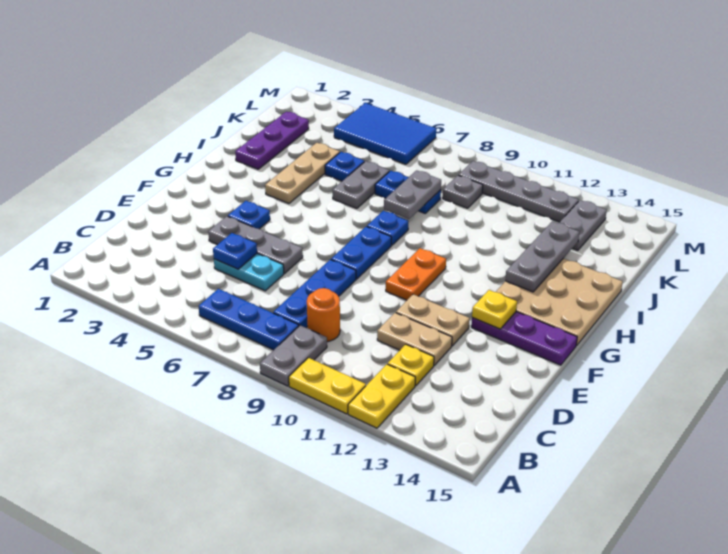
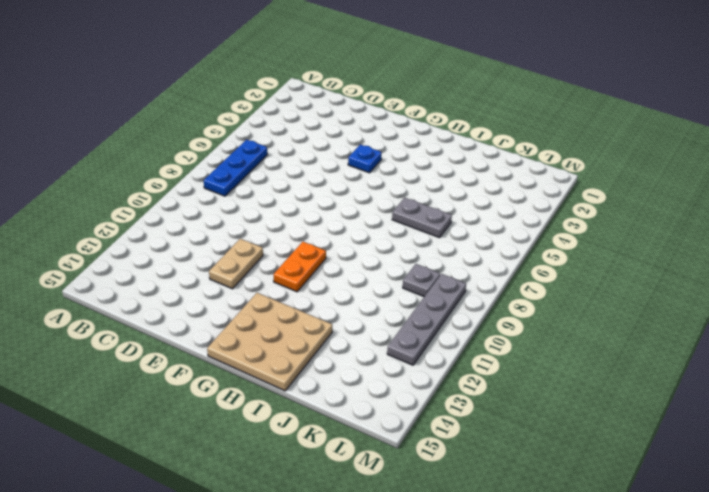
orange plate G10:G11 level 1 -> orange plate F10:G10 level 1
none -> grey plate A9:B9 level 1
none -> yellow plate A10:A11 level 1
none -> yellow plate A12:B12 level 1
none -> blue plate C8:E8 level 1

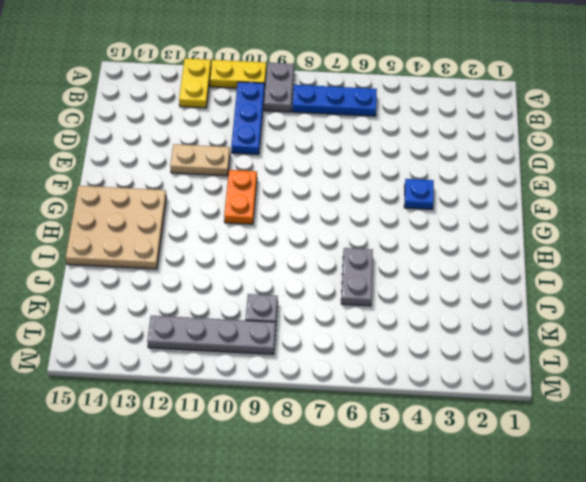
blue plate B10:D10 level 1 -> blue plate C8:E8 level 1
none -> orange round brick C9 level 1
none -> yellow plate C12 level 1
none -> cyan plate D5:D6 level 1
none -> tan plate D11:D12 level 1

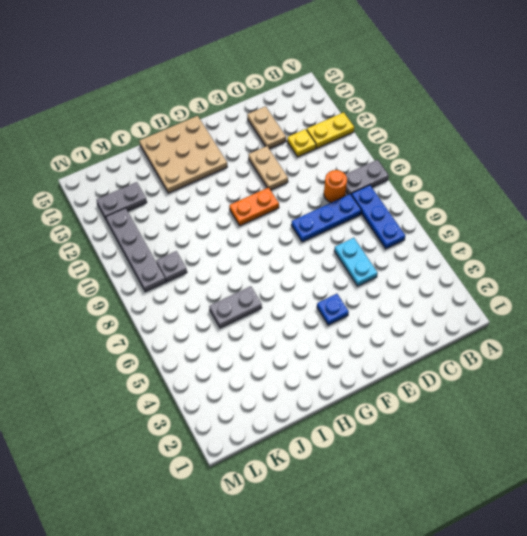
tan plate D13:D14 level 1 -> tan plate D11:D12 level 1
none -> yellow plate A10:A11 level 1
none -> grey plate E4:E6 level 1
none -> blue plate F8:G8 level 1
none -> purple plate F13:F15 level 1

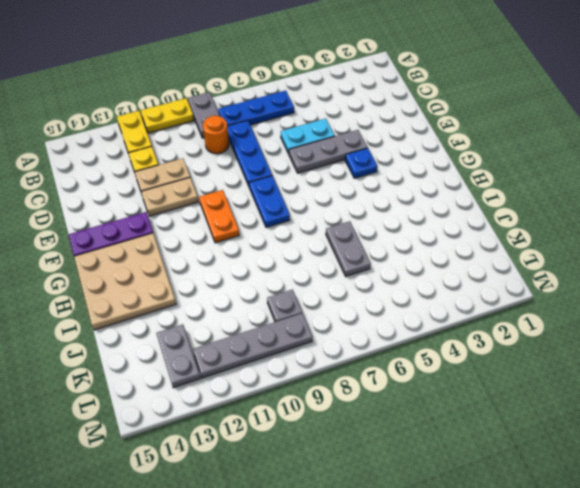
none -> tan plate H4:J4 level 1
none -> blue plate H8 level 1
none -> purple plate I2:K2 level 1
none -> blue plate J5 level 1

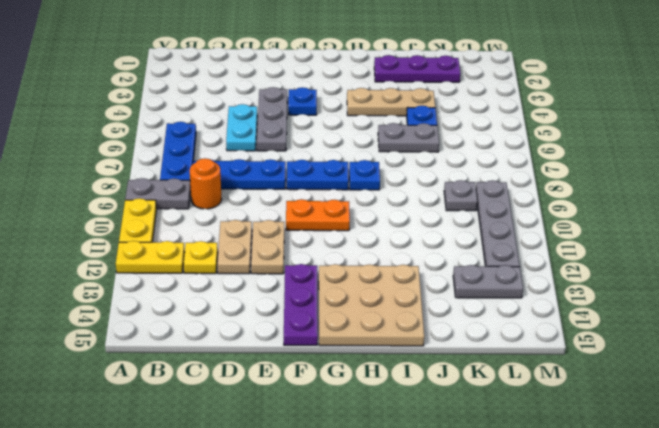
none -> blue plate J7:J8 level 1
none -> blue tile L4:M6 level 1
none -> blue plate D5 level 2
none -> yellow plate F13 level 2

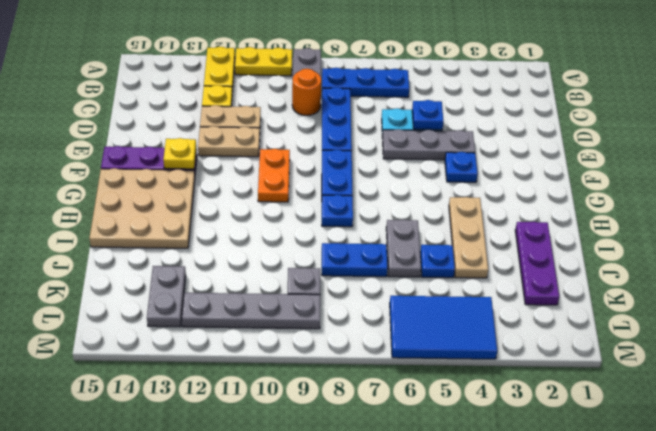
none -> grey plate H13:J13 level 2
none -> grey plate I8:J8 level 2

